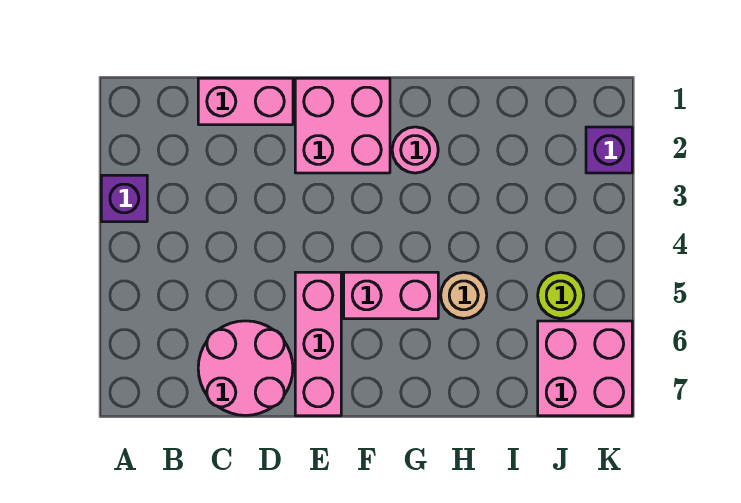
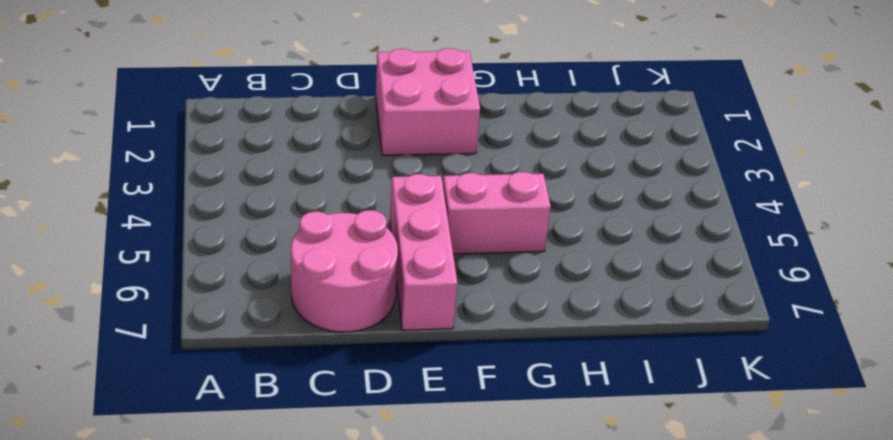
none -> purple brick A3 level 1
none -> pink brick C1:D1 level 1

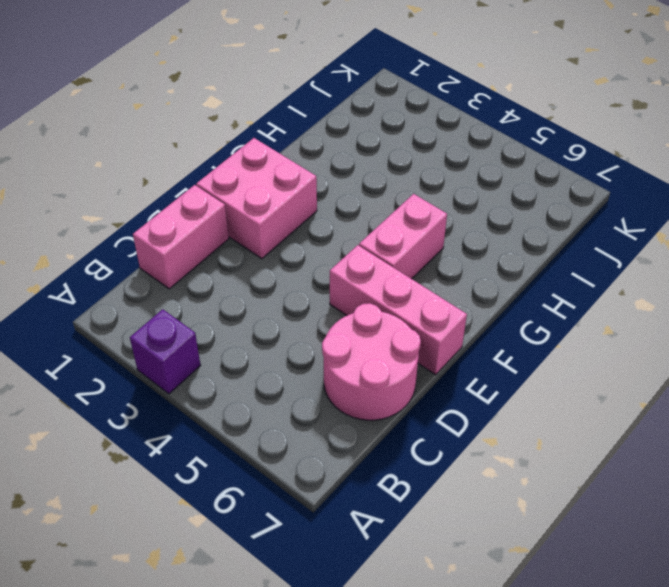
none -> pink round brick G2 level 1
none -> tan round brick H5 level 1

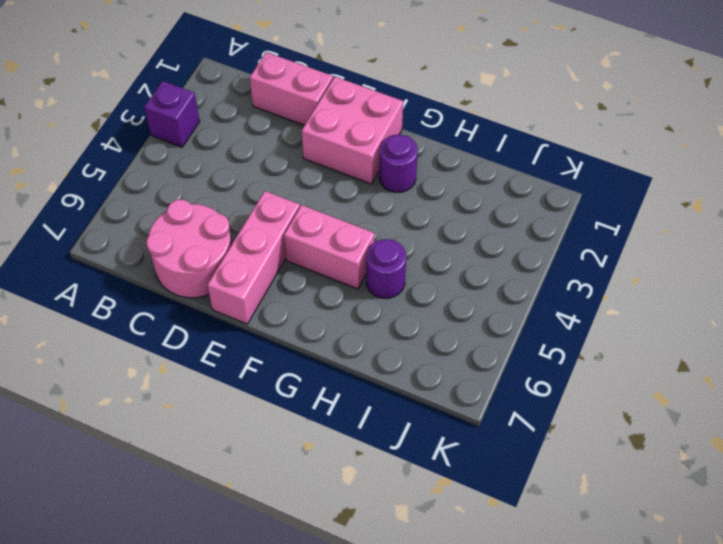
purple round brick G2 level 1 -> pink round brick G2 level 1
purple round brick H5 level 1 -> tan round brick H5 level 1
none -> lime round brick J5 level 1
none -> pink brick J6:K7 level 1

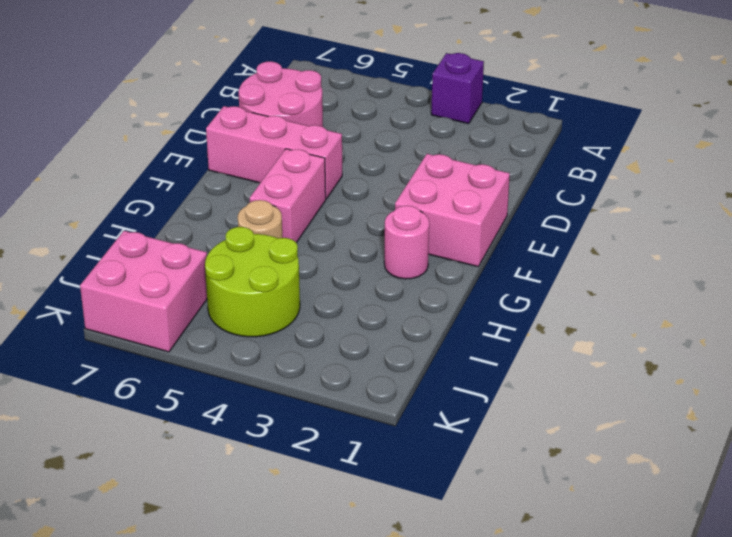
lime round brick I4:J5 level 1 -> lime round brick J5 level 1
none -> pink brick C1:D1 level 1
none -> purple brick K2 level 1

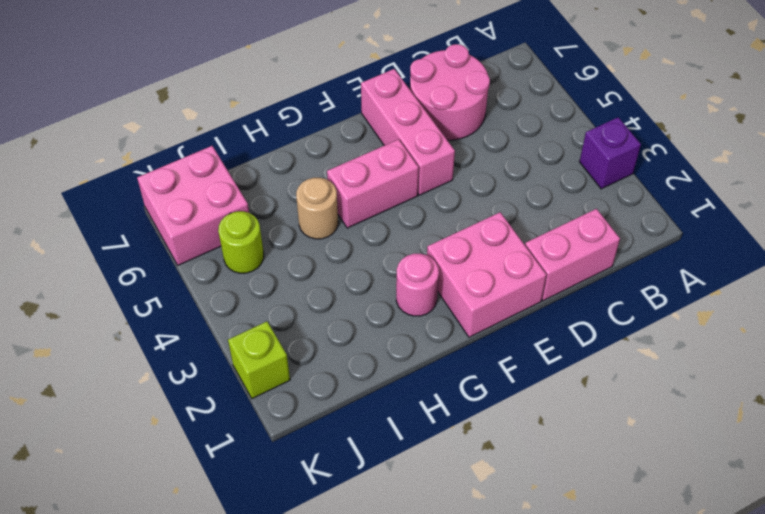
lime brick K2 level 1 -> purple brick K2 level 1

